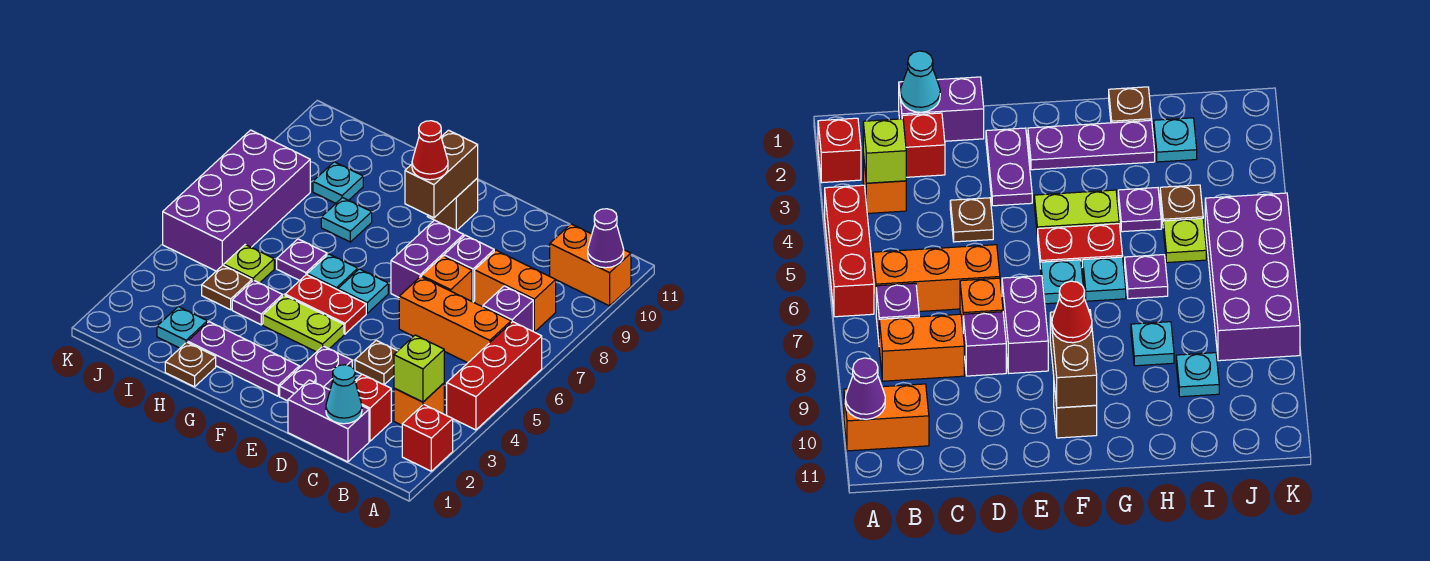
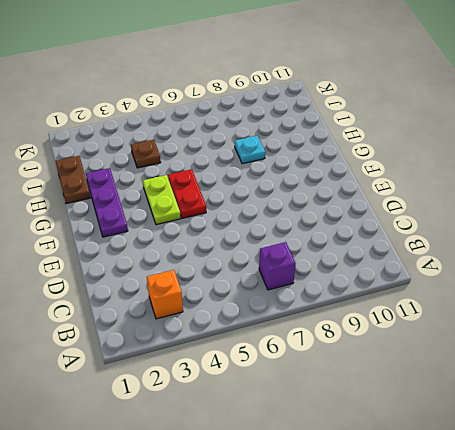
brown plate H1:I1 level 1 -> brown plate H1 level 1
none -> red brick A2 level 1
none -> red brick A4:A6 level 1
none -> orange brick A10:B10 level 1
none -> orange brick B6:D6 level 1

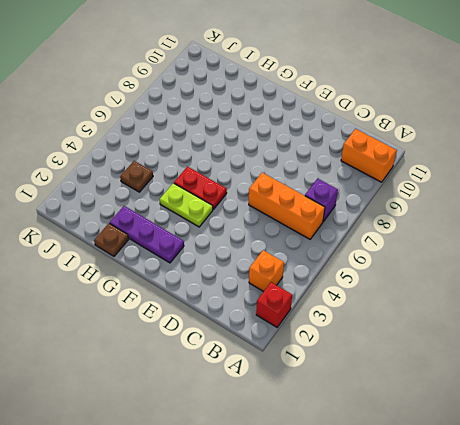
none -> red brick A4:A6 level 1
none -> orange brick B8:C8 level 1
none -> purple brick C1:D1 level 1
none -> red brick C2 level 1

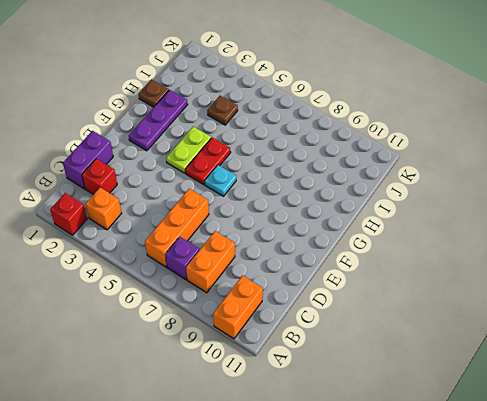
none -> red brick A4:A6 level 1
none -> brown plate D4 level 1
none -> orange brick D7 level 1
none -> purple brick D8 level 1

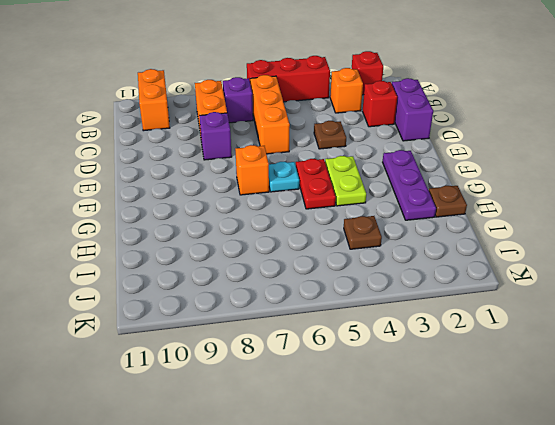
orange brick F7 level 1 -> orange brick D7 level 1
none -> purple plate E2:E3 level 1
none -> purple brick E7:E8 level 1
none -> brown brick F10 level 1
none -> cyan plate G6 level 1

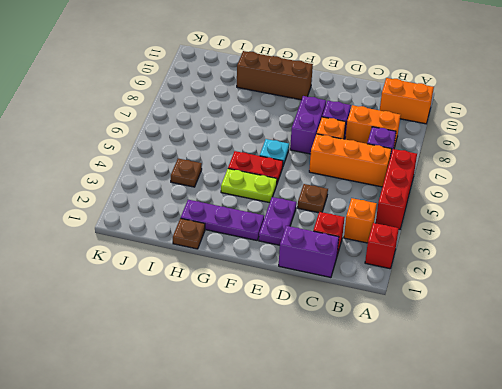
brown brick F10:H10 level 1 -> brown brick F10 level 1
none -> cyan plate G6 level 1
none -> purple plate H4 level 1
none -> purple plate H6 level 1
none -> cyan plate H8 level 1

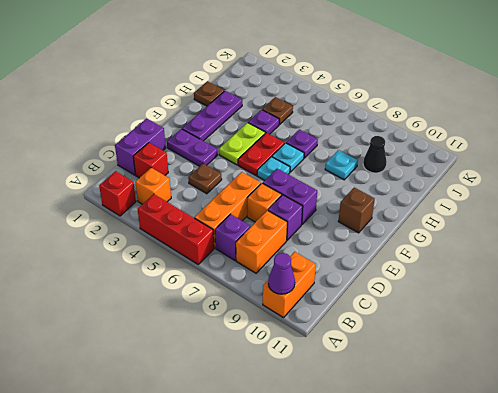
black cone I9 level 1 -> cyan plate I9 level 1
none -> cyan plate I2 level 1
none -> lime plate I5 level 1
none -> purple brick J5:K8 level 1
none -> lime brick B3 level 2

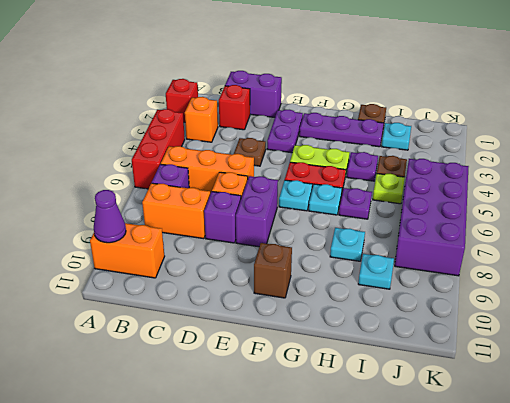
none -> lime brick B3 level 2
none -> cyan cone C1 level 2
none -> brown brick F9:F10 level 2
none -> red cone F9 level 3

